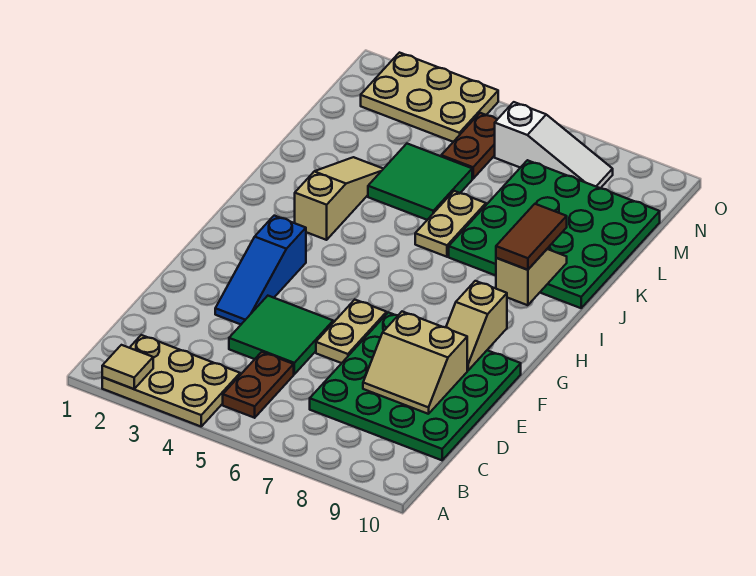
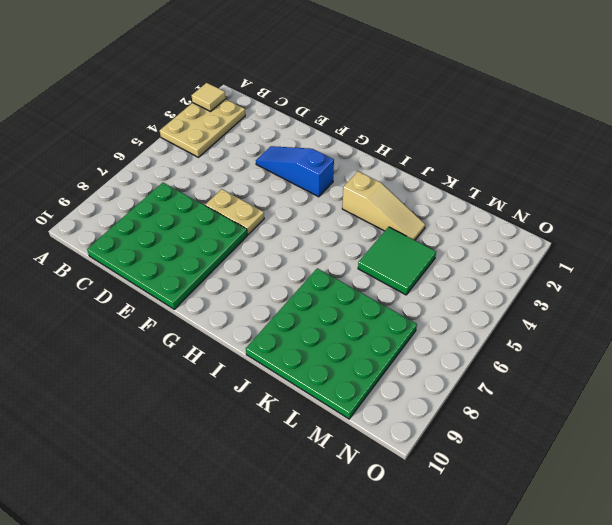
none -> brown plate B5:C5 level 1
none -> green tile D4:E5 level 1
none -> tan plate J6:K6 level 1

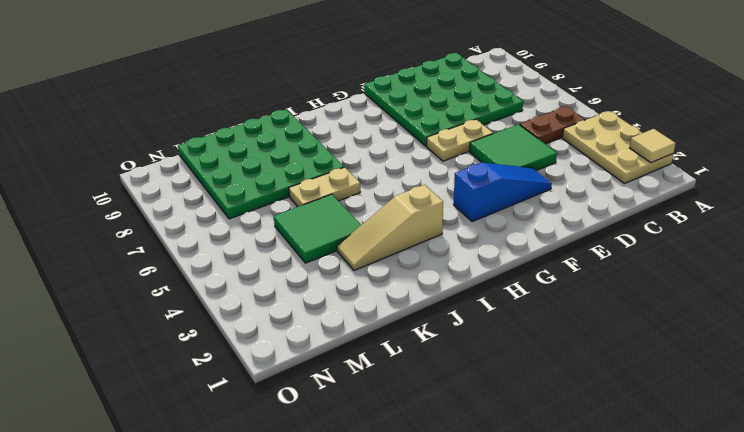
none -> brown plate M5:N5 level 1
none -> tan plate N2:O4 level 1
none -> white slope N6:N8 level 1 top 6

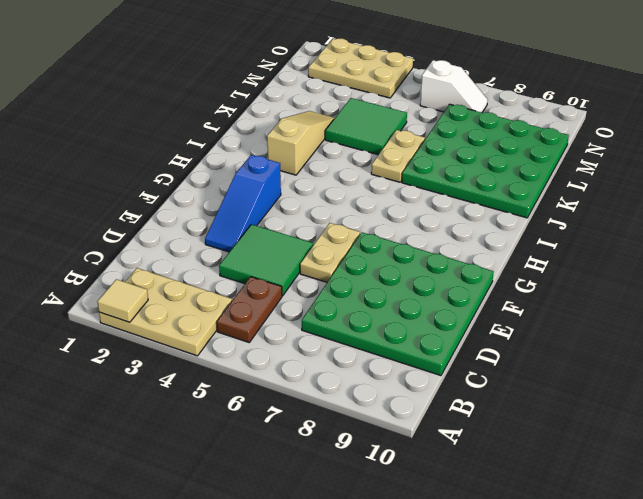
white slope N6:N7 level 1 top 6 -> white slope N6:N8 level 1 top 6
none -> brown plate M5:N5 level 1
none -> tan slope D8:E9 level 2 top E
none -> tan slope F9:G9 level 2 top G

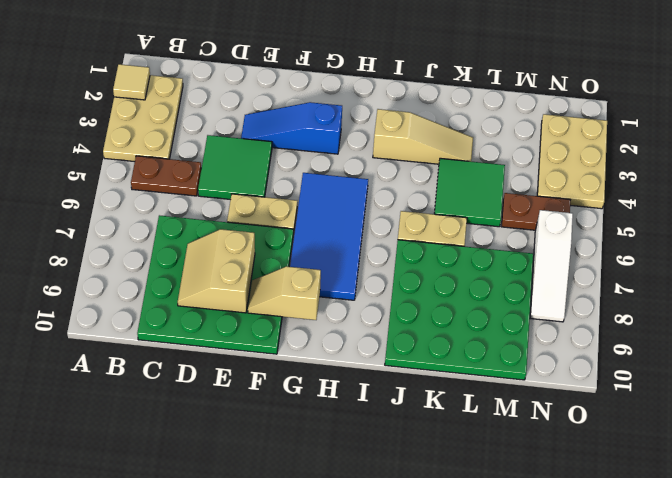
blue tile G5:H8 level 1 -> none
none -> tan slope I9:J9 level 2 top I
none -> brown tile I9:J9 level 3

